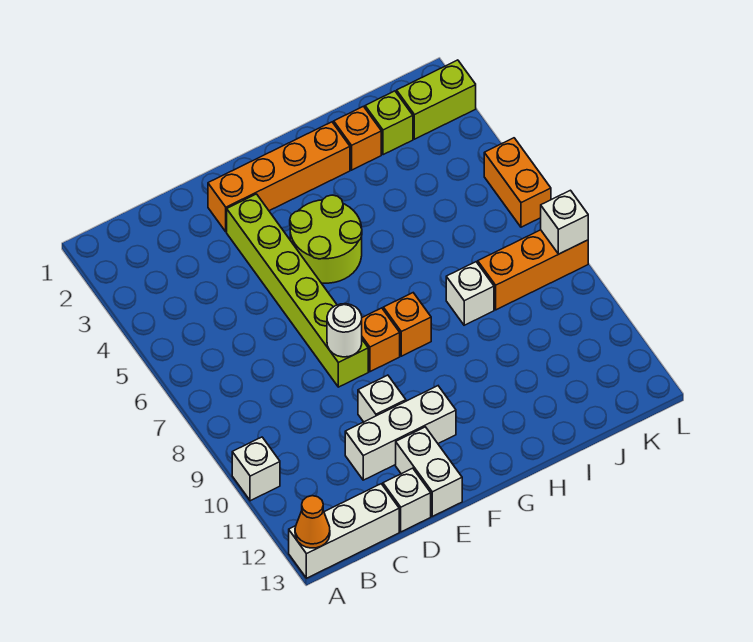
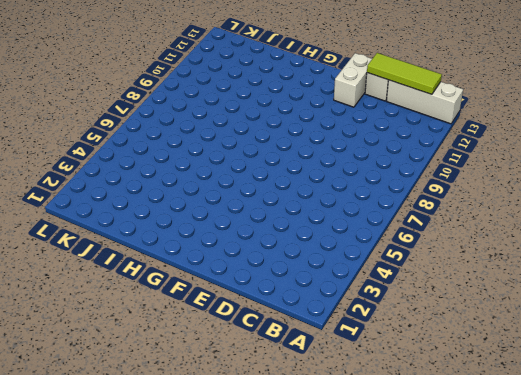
lime tile B13:D13 level 2 -> none
none -> white brick A10 level 1
none -> white brick D11:F11 level 1
none -> orange brick E2:H2 level 1

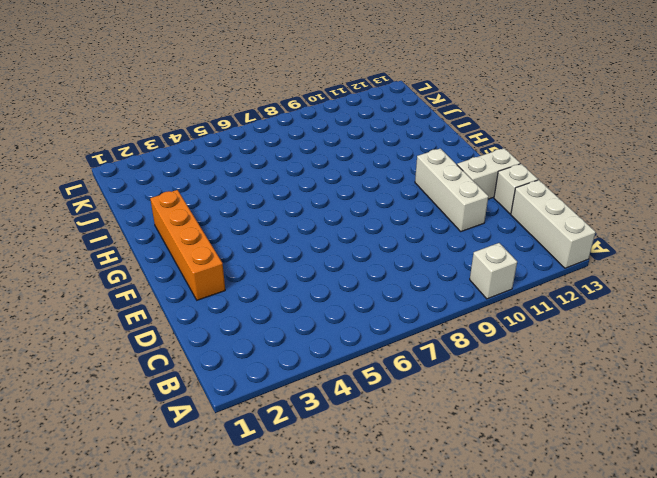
none -> lime brick E3:E8 level 1
none -> white brick E10 level 1
none -> lime round brick F4:G5 level 1

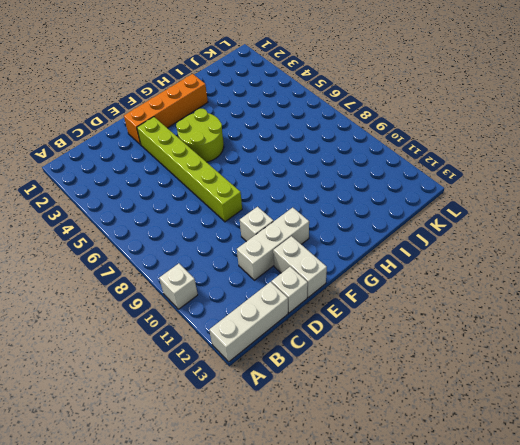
none -> orange brick F8 level 1
none -> orange brick G8 level 1
none -> orange brick I2 level 1

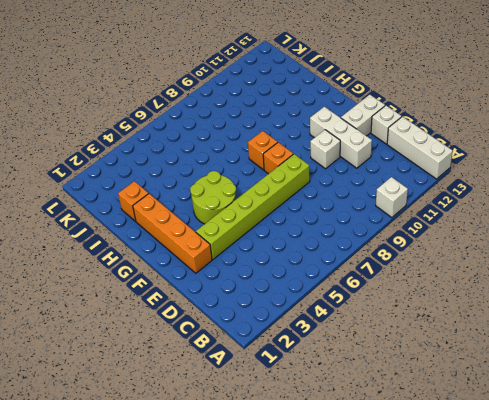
none -> white brick I8 level 1
none -> lime brick J2 level 1
none -> orange brick J8:L8 level 1

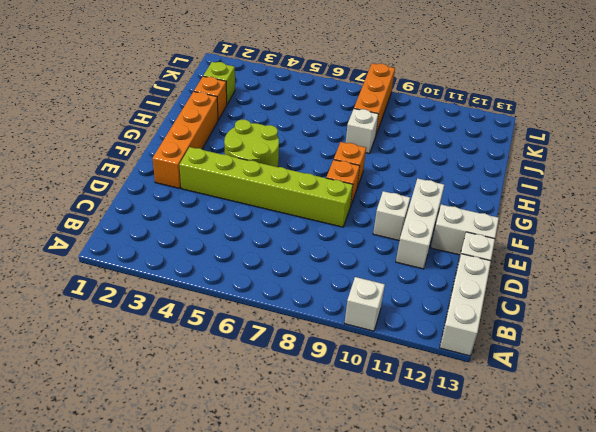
none -> lime brick K2:L2 level 1
none -> orange brick L5:L6 level 1
none -> orange cone A13 level 2

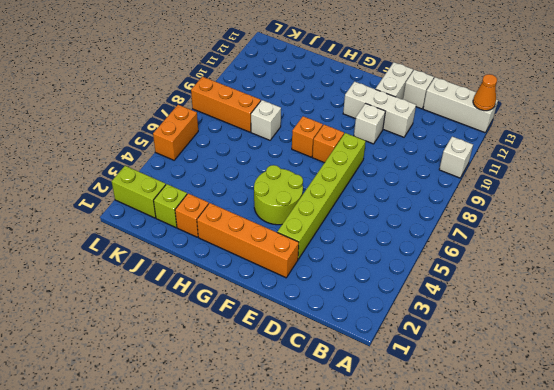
none -> white round brick E8 level 2
none -> white brick L8 level 2

